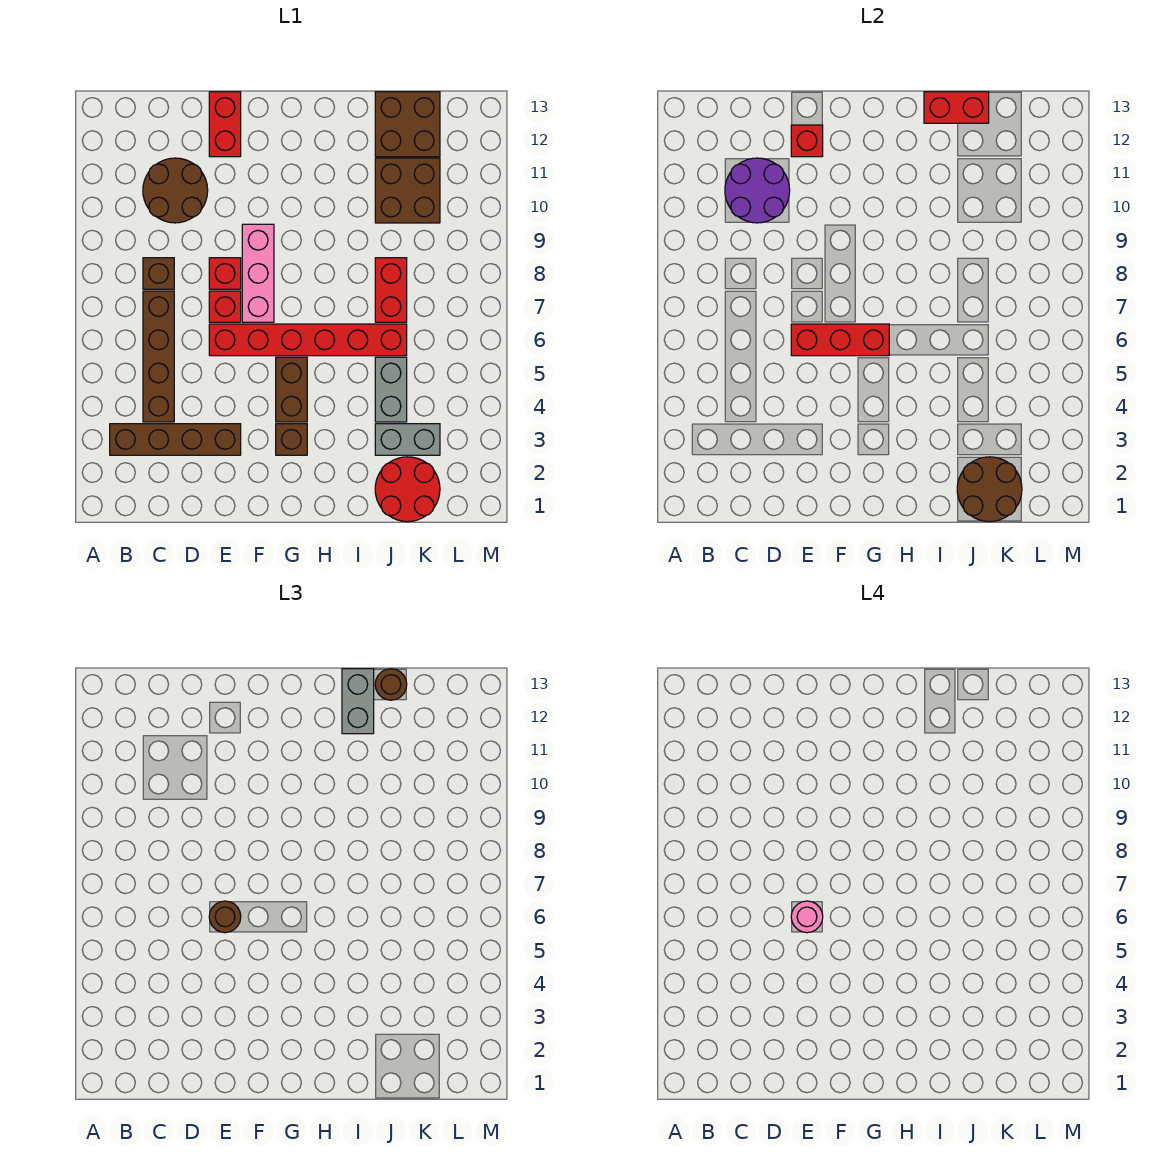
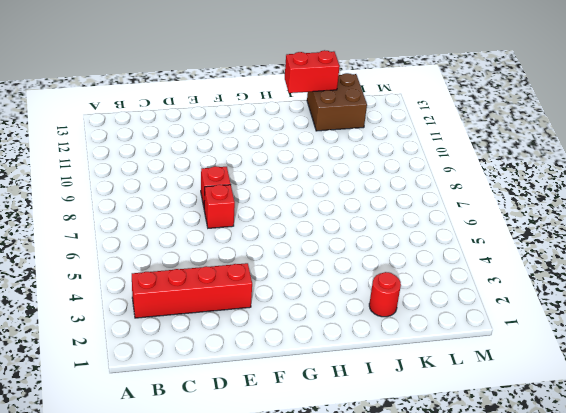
red brick B3:E3 level 1 -> brown brick B3:E3 level 1
red round brick J2 level 1 -> red round brick J1:K2 level 1
none -> brown brick C4:C7 level 1
none -> brown brick C8 level 1
none -> brown round brick C10:D11 level 1

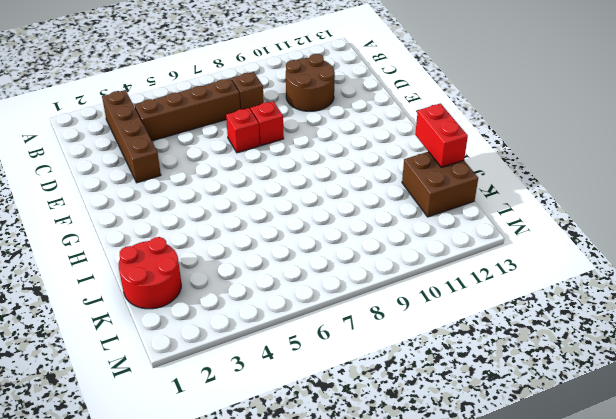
none -> red brick E6:J6 level 1
none -> red brick E12:E13 level 1
none -> pink brick F7:F9 level 1

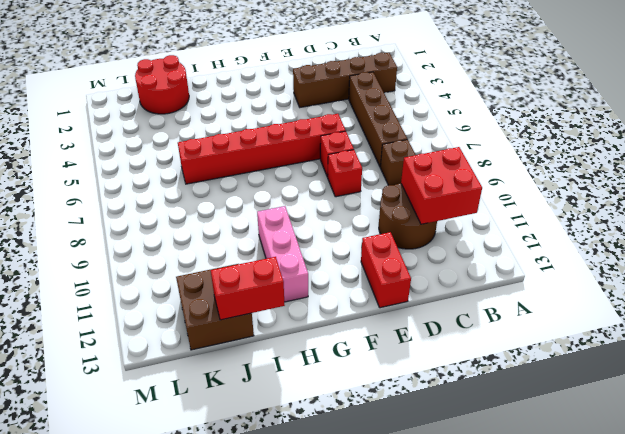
red brick B10:C11 level 2 -> purple round brick C10:D11 level 2
pink brick H10:H12 level 1 -> pink brick F7:F9 level 1
none -> brown brick G3 level 1
none -> brown brick G4:G5 level 1
none -> grey brick J3:K3 level 1

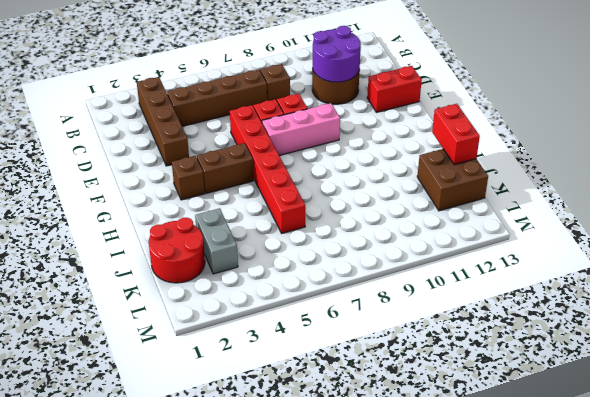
none -> grey brick J4:J5 level 1
none -> red brick J7:J8 level 1
none -> brown brick J10:K11 level 1

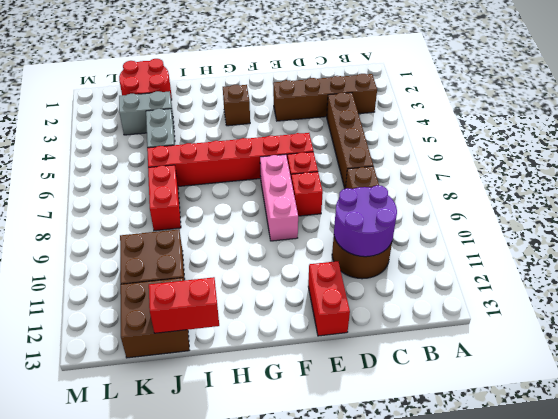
none -> brown brick G4:G5 level 1
none -> red brick E6:G6 level 2
none -> red brick E12 level 2

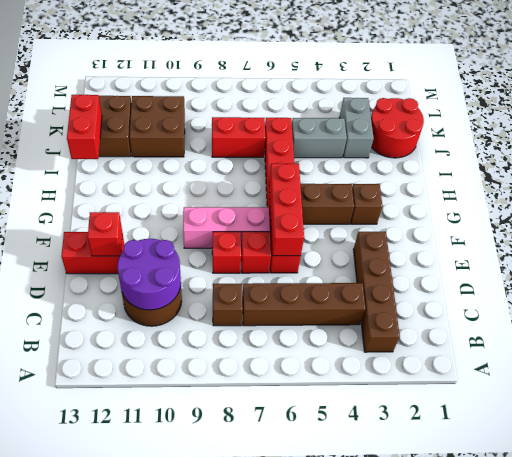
none -> brown round brick J1:K2 level 2
none -> brown round brick E6 level 3
none -> grey brick I12:I13 level 3

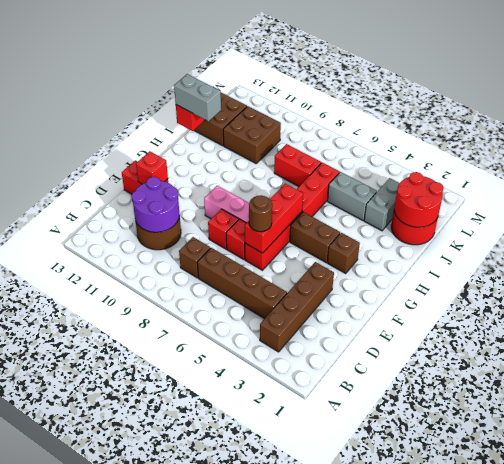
red round brick J1:K2 level 2 -> brown round brick J1:K2 level 2
none -> brown round brick J13 level 3
none -> pink round brick E6 level 4

